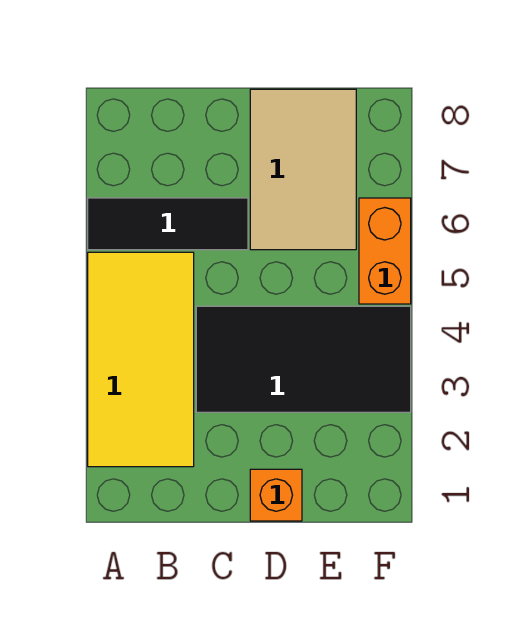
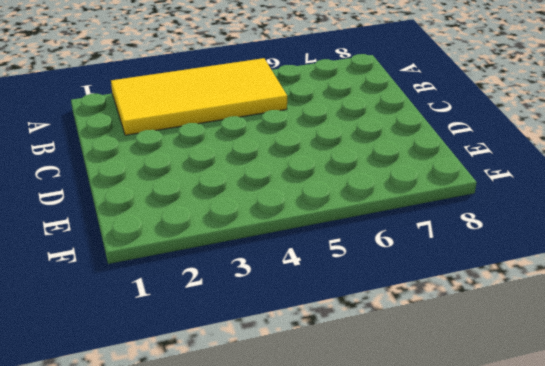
none -> black tile A6:C6 level 1
none -> black tile C3:F4 level 1

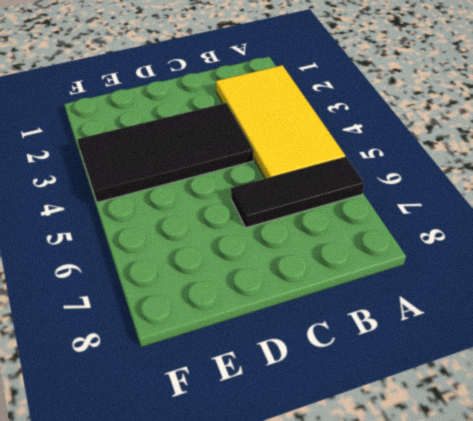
none -> orange brick D1 level 1
none -> tan tile D6:E8 level 1

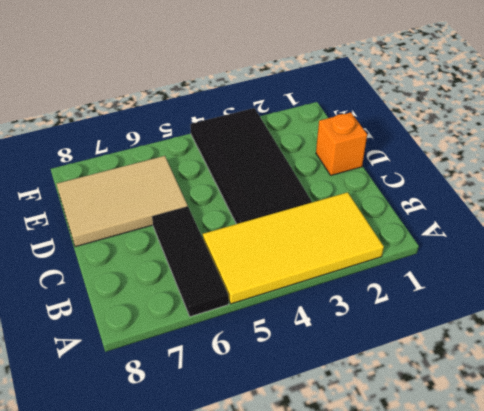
none -> orange brick F5:F6 level 1

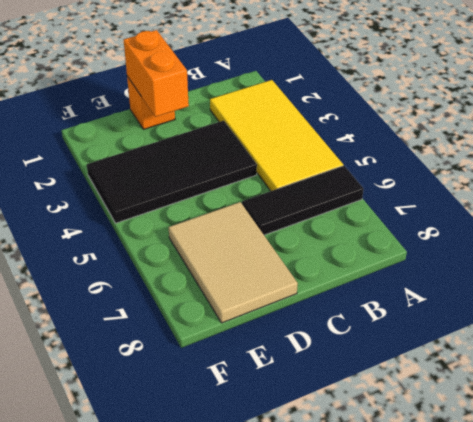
orange brick D1:D2 level 2 -> orange brick F5:F6 level 1

